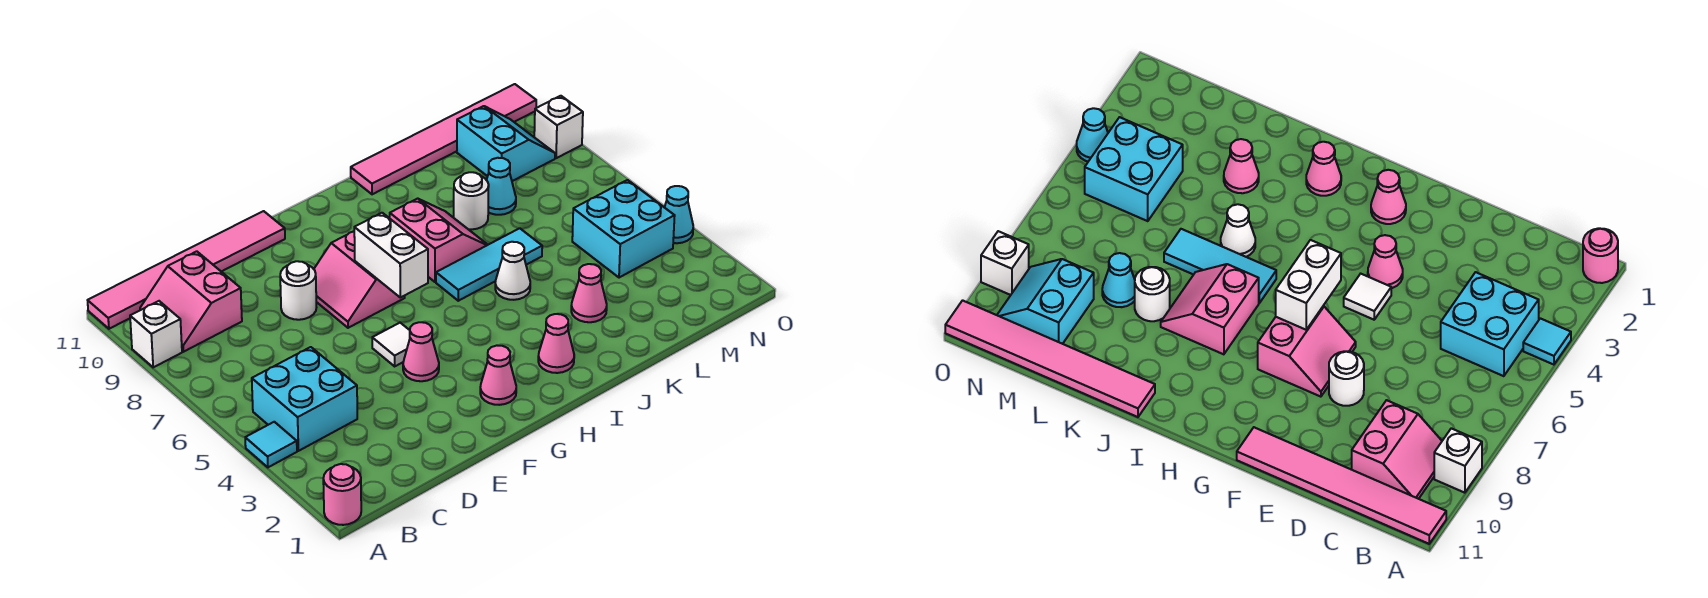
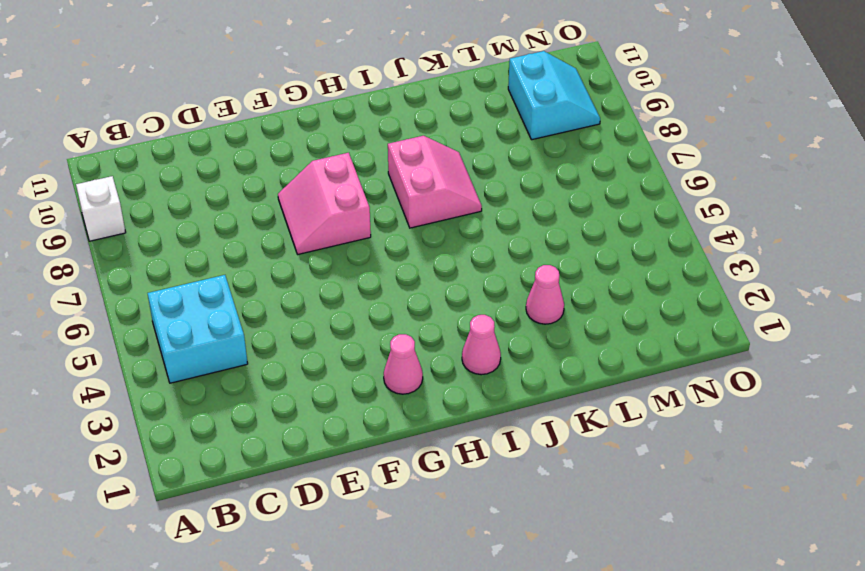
none -> pink round brick A1 level 1
none -> cyan tile A4 level 1
none -> pink tile A11:F11 level 1

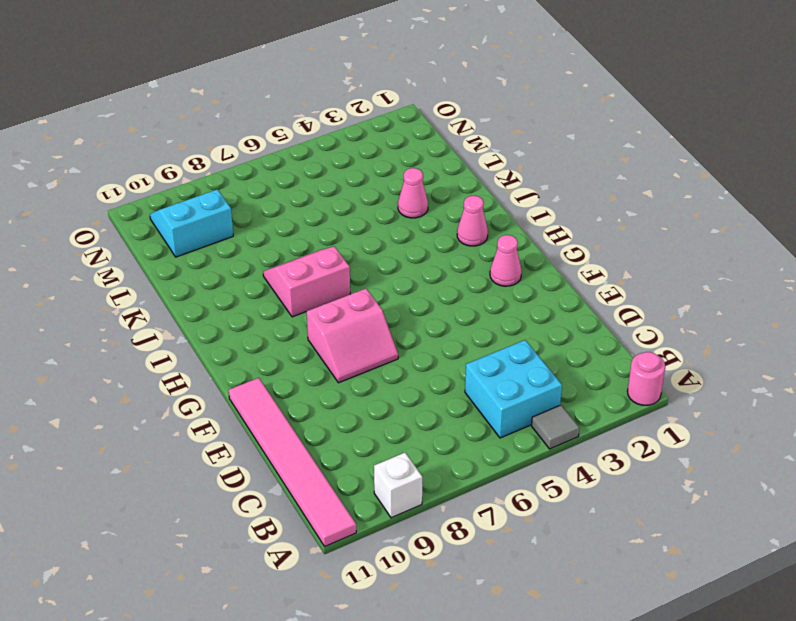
grey tile A4 level 1 -> cyan tile A4 level 1
none -> pink slope B9:C10 level 1 top C
none -> white round brick E8 level 1
none -> pink cone F4 level 1

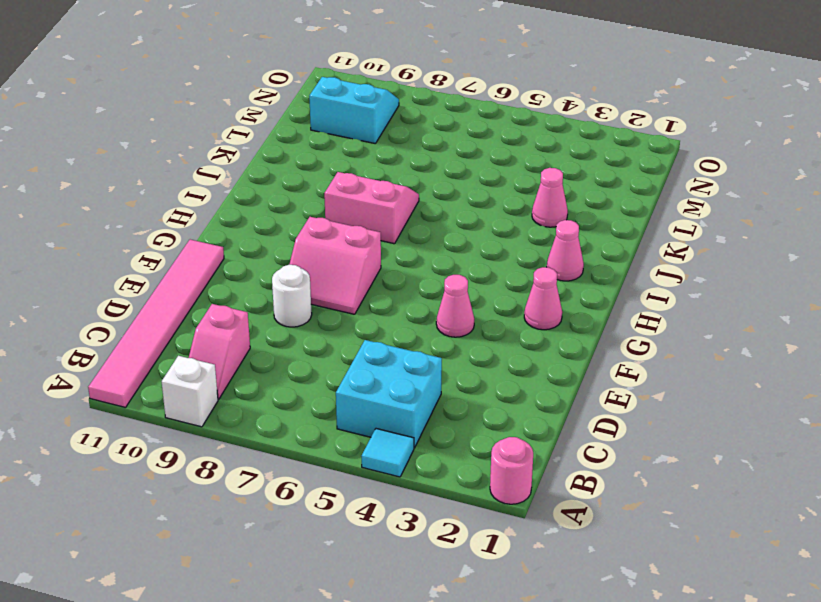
pink slope B9:C9 level 1 top C -> pink slope B9:C10 level 1 top C
none -> white tile F5 level 1
none -> cyan tile I6:K6 level 1
none -> white cone J5 level 1

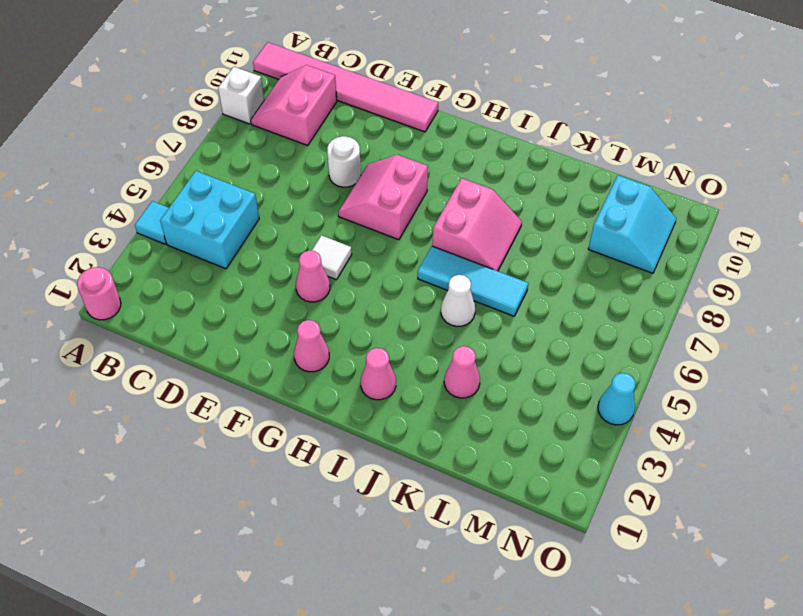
none -> pink tile J11:O11 level 1
none -> white round brick K8 level 1
none -> cyan cone L8 level 1

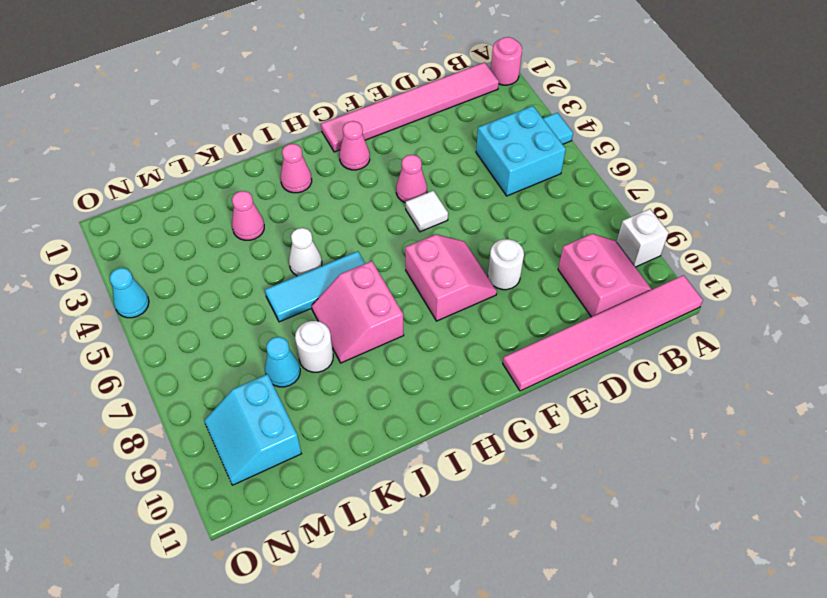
pink tile B1:G1 level 1 -> pink tile J11:O11 level 1
none -> cyan brick M4:N5 level 1
none -> white brick O9 level 1
none -> white brick G6:G7 level 2

